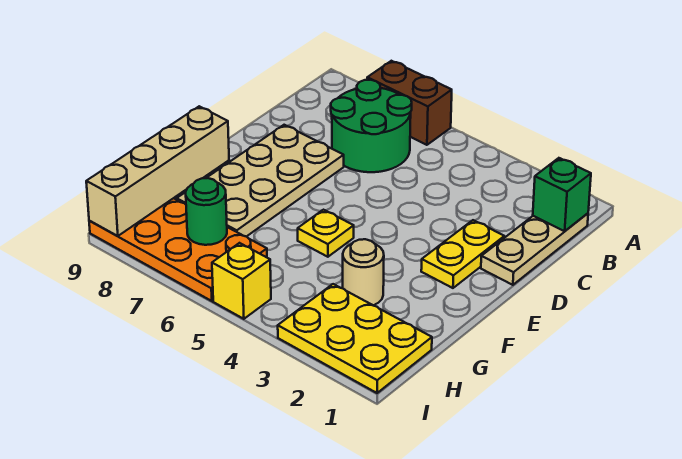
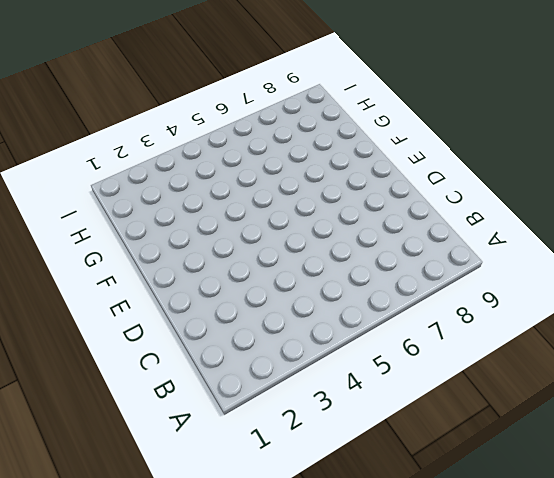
none -> brown brick A6:A7 level 1
none -> tan plate B1:D1 level 1
none -> green round brick B6:C7 level 1

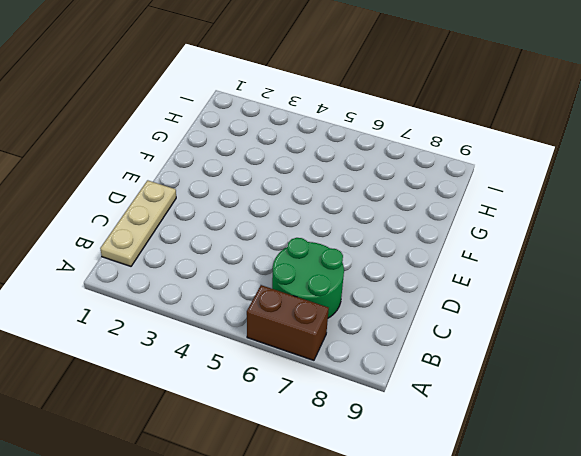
none -> yellow plate D2:E2 level 1
none -> tan plate D7:G8 level 1
none -> yellow plate F5 level 1

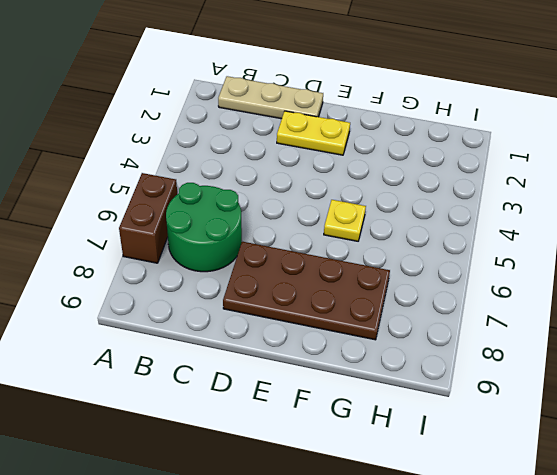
brown plate D7:G8 level 1 -> tan plate D7:G8 level 1
none -> tan round brick G3 level 1
none -> yellow plate H1:I3 level 1
none -> orange plate H6:I9 level 1

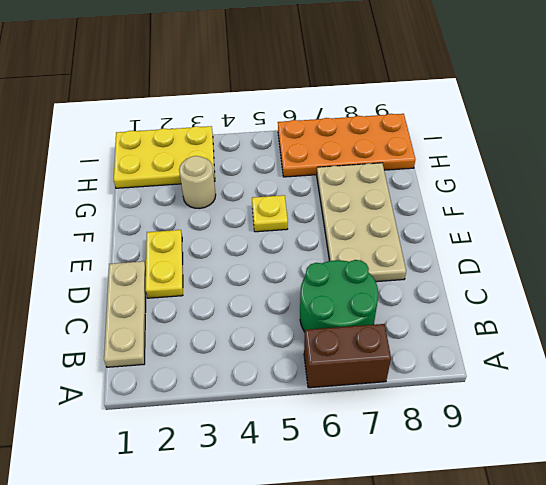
none -> yellow brick I5 level 1
none -> green brick B1 level 2
none -> tan brick F9:I9 level 2

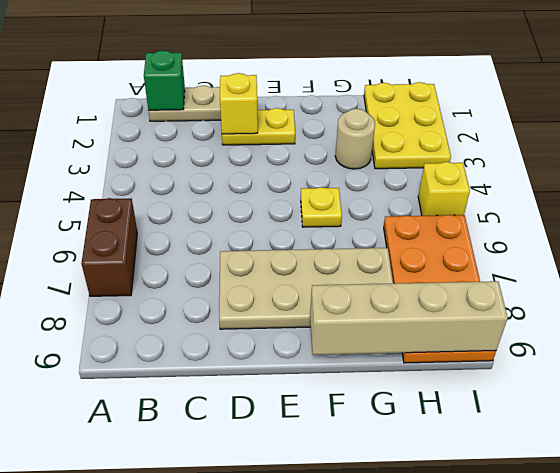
yellow brick D2 level 2 -> none
none -> green round brick B6:C7 level 1
none -> green round brick H7 level 2

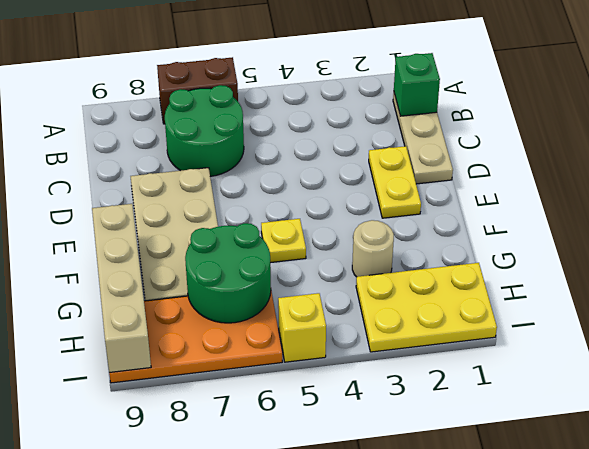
green round brick G6:H7 level 2 -> green round brick H7 level 2

